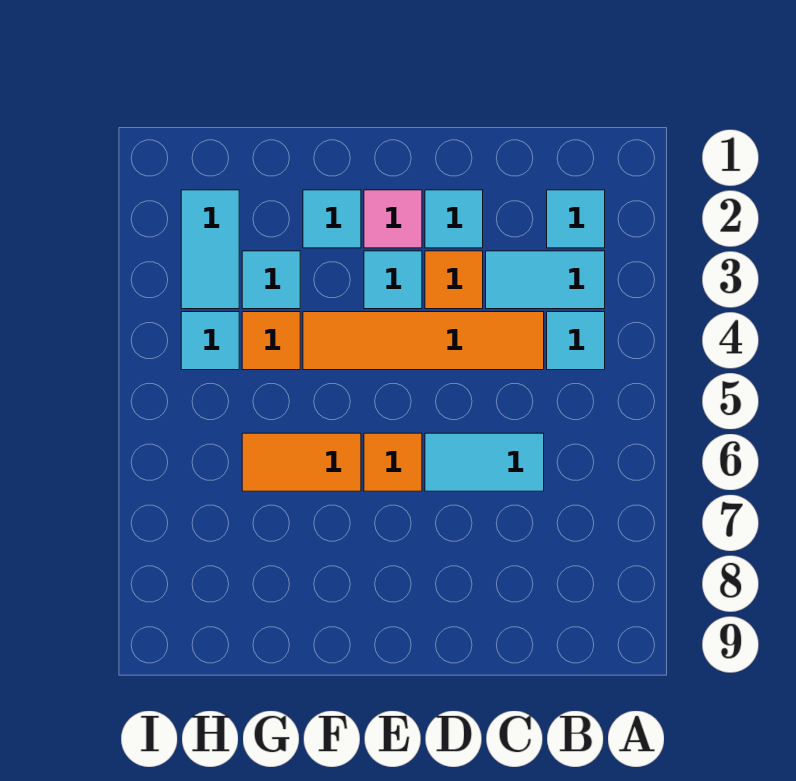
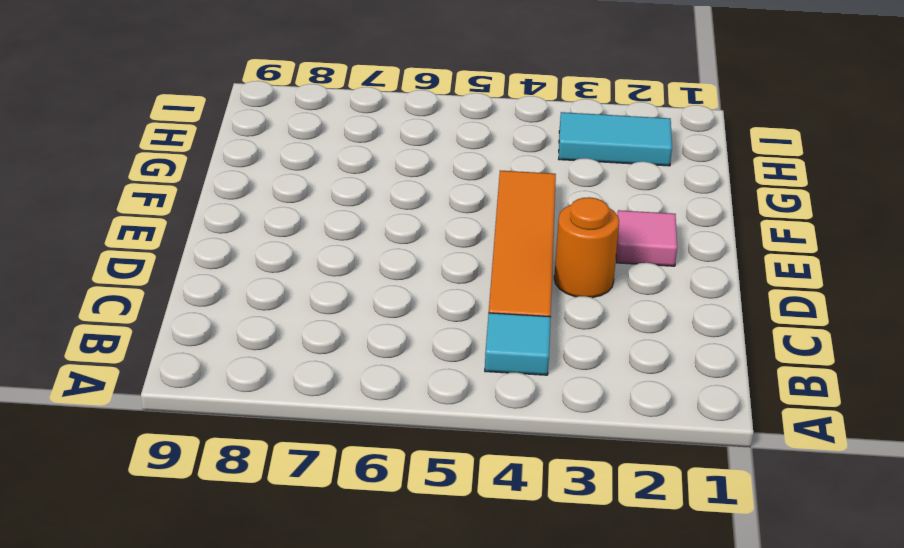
orange round brick D3 level 1 -> orange tile D3 level 1
none -> cyan tile B2 level 1
none -> cyan tile B3:C3 level 1
none -> cyan tile C6:D6 level 1

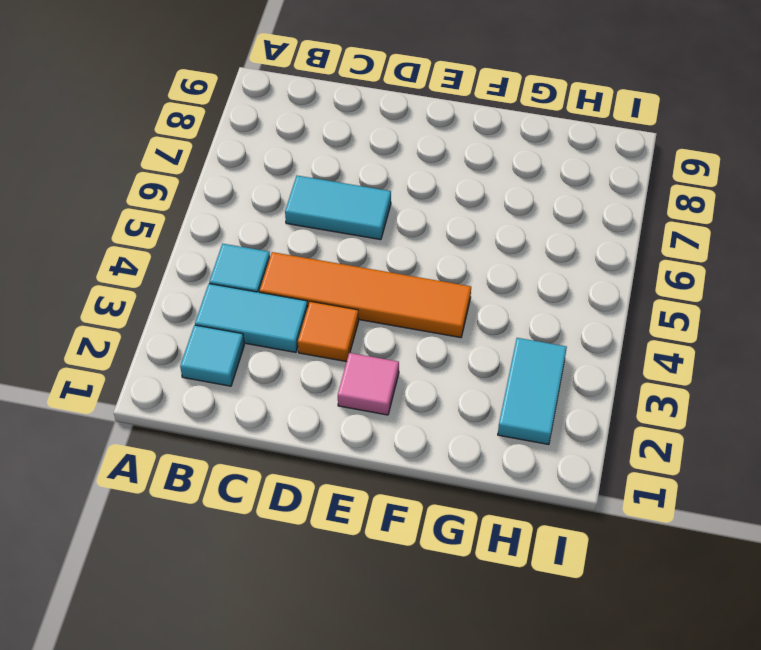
none -> cyan tile D2 level 1
none -> cyan tile E3 level 1
none -> orange tile E6 level 1

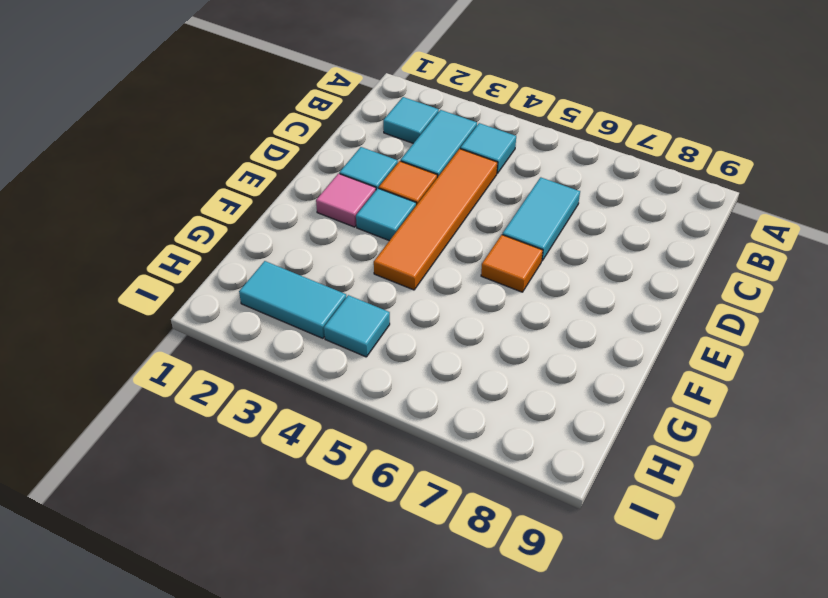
none -> cyan tile F2 level 1
none -> orange tile F6:G6 level 1
none -> cyan tile G3 level 1

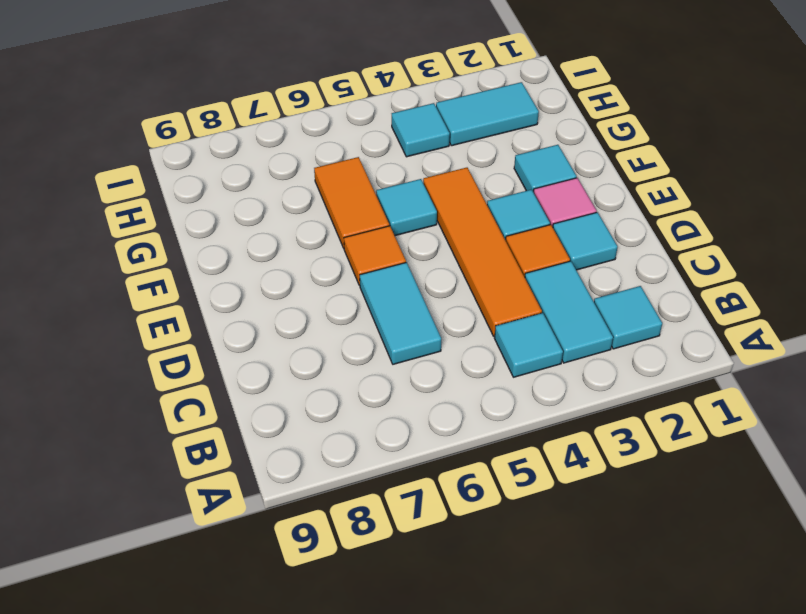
cyan tile F5 level 1 -> cyan tile G3 level 1
none -> orange tile G4 level 1

